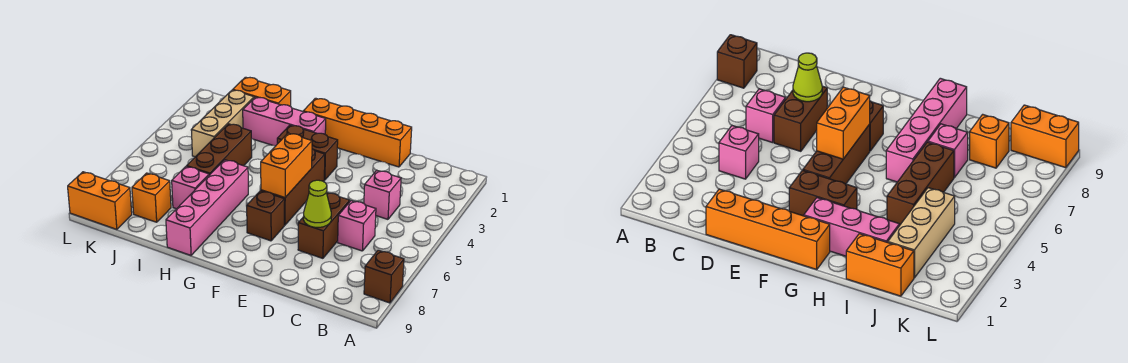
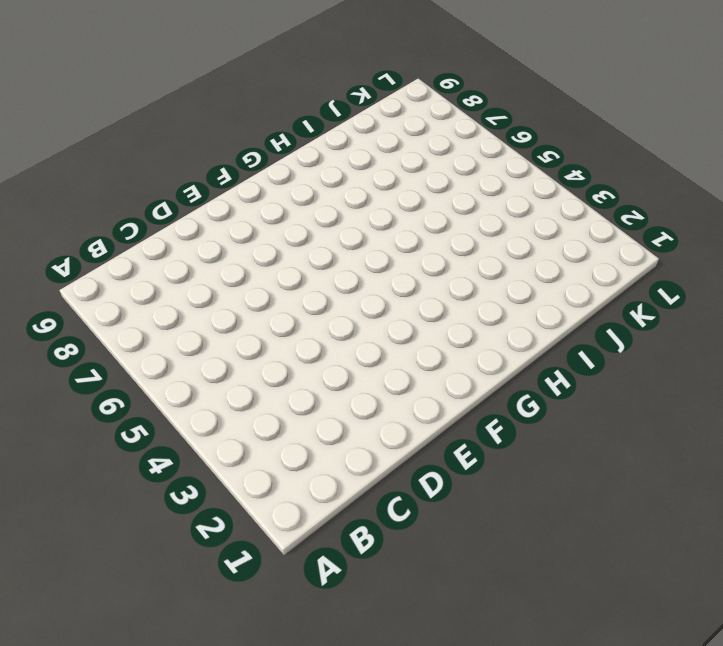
none -> brown brick A8 level 1
none -> pink brick C4 level 1
none -> pink brick C6 level 1

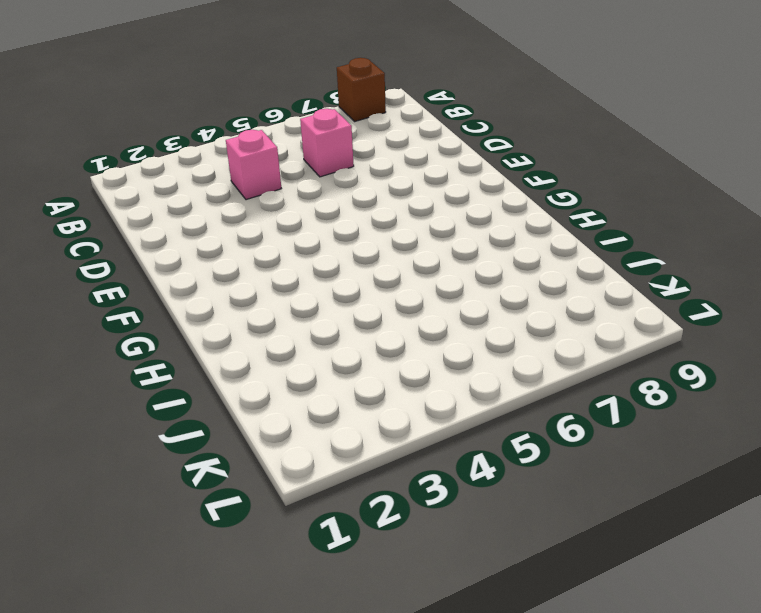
none -> orange brick D1:G1 level 1
none -> brown brick D6:D7 level 1
none -> brown brick F3:G3 level 1

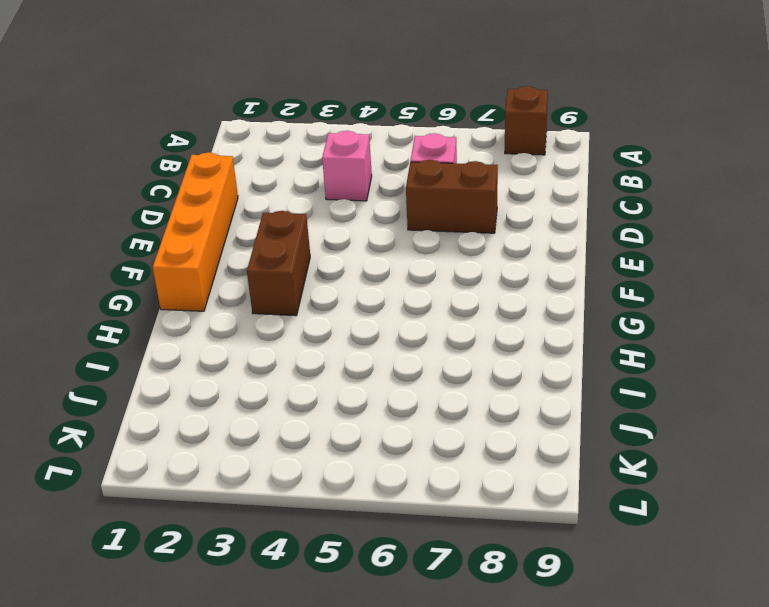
none -> brown brick F4:F6 level 1
none -> brown brick F7 level 1
none -> pink brick G2:I2 level 1

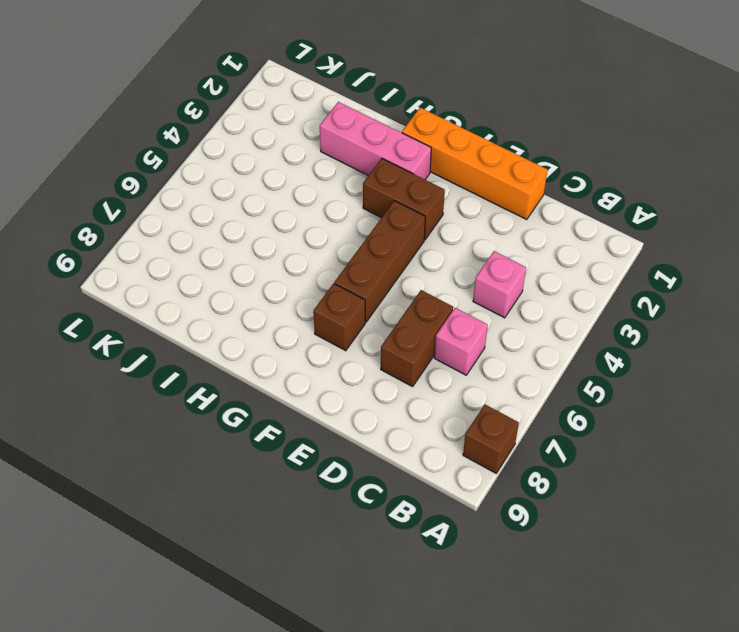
none -> pink brick H6:H9 level 1
none -> orange brick I1:J1 level 1
none -> brown brick I4:I6 level 1

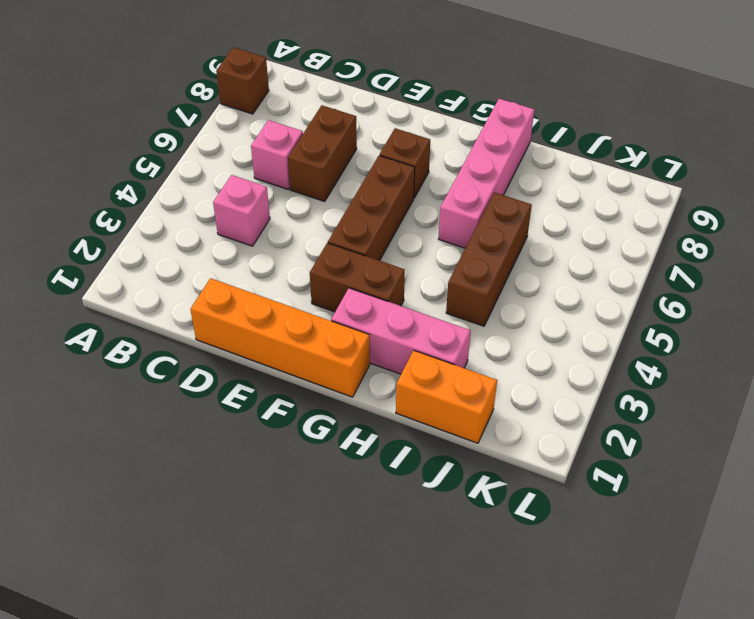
none -> pink brick I7 level 1
none -> tan brick J2:J4 level 1
none -> orange brick J8 level 1

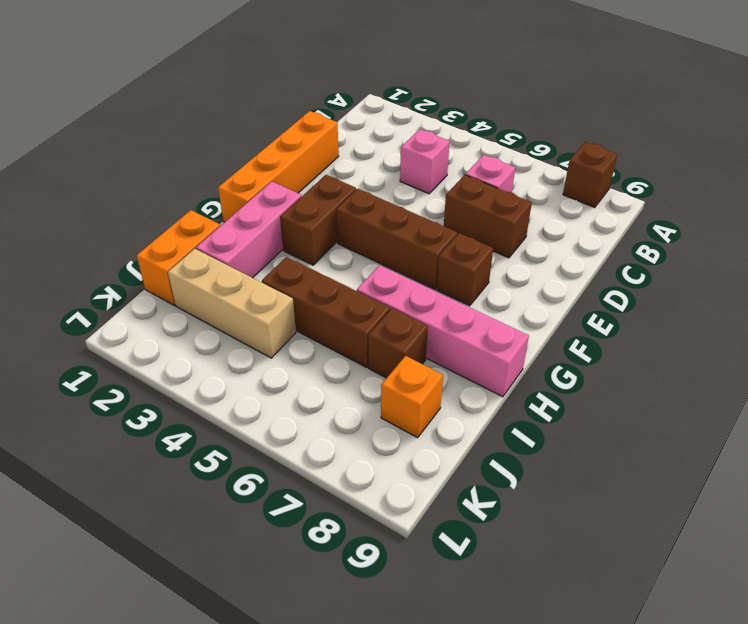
brown brick I7 level 1 -> pink brick I7 level 1
none -> orange brick K9:L9 level 1
none -> lime cone D7 level 2
none -> orange brick F5:F6 level 2

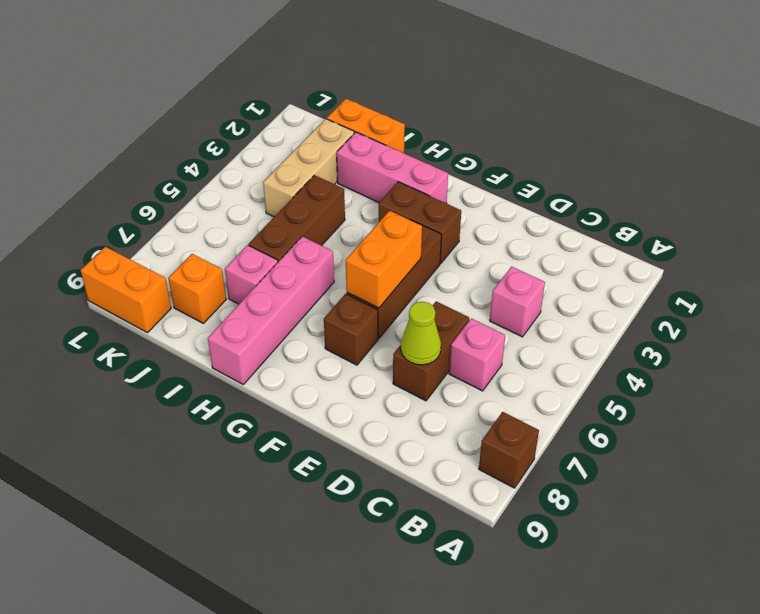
none -> orange brick D1:G1 level 1

